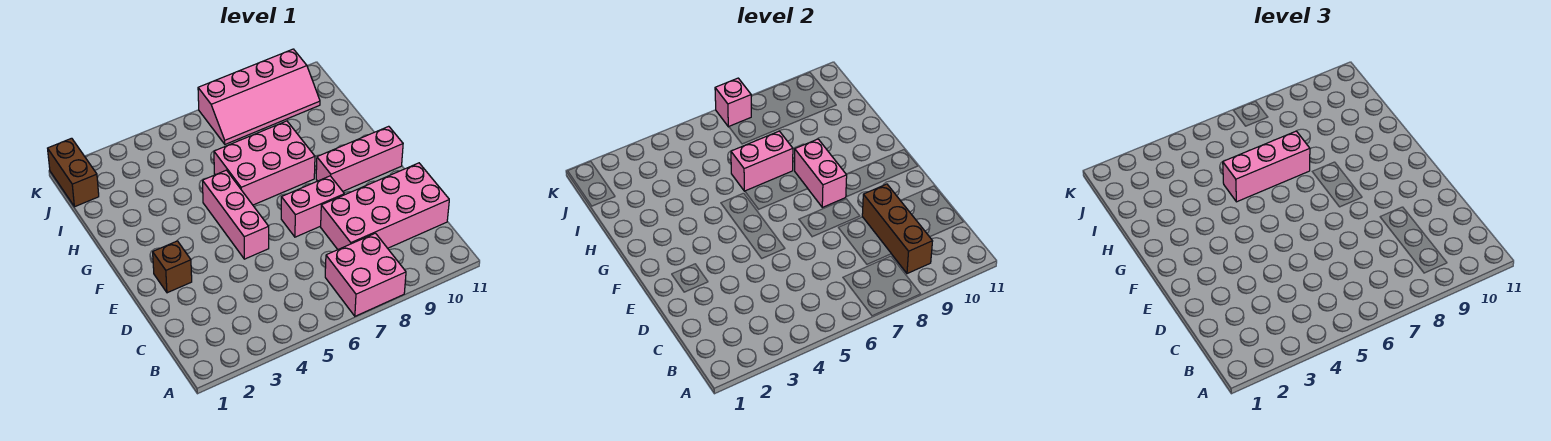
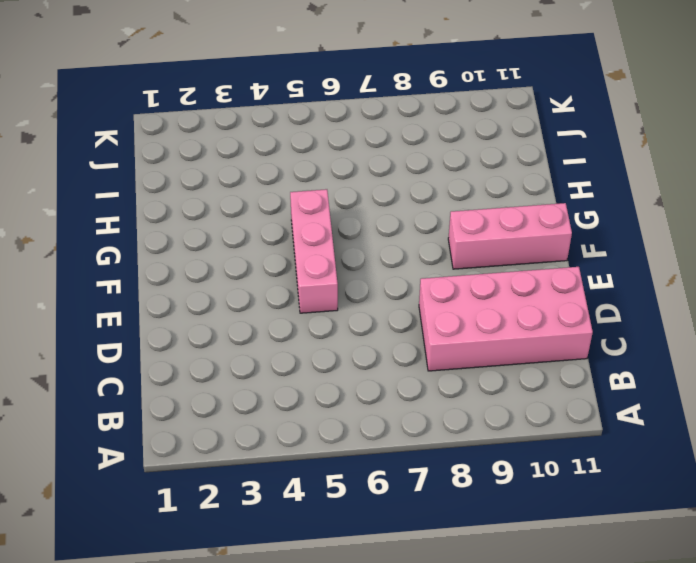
none -> pink brick A7:B8 level 1
none -> brown brick E2 level 1
none -> pink brick E7:E8 level 1

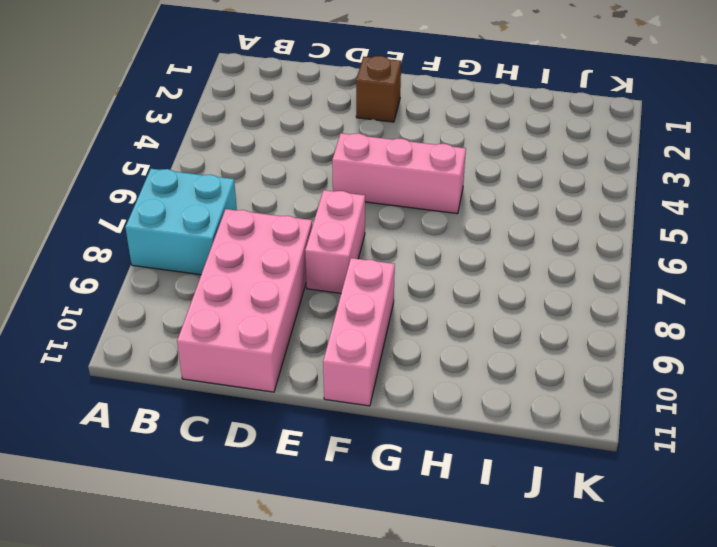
cyan brick A7:B8 level 1 -> pink brick A7:B8 level 1
none -> pink brick G6:H8 level 1
none -> brown brick J1:K1 level 1
none -> pink slope J7:K10 level 1 top K

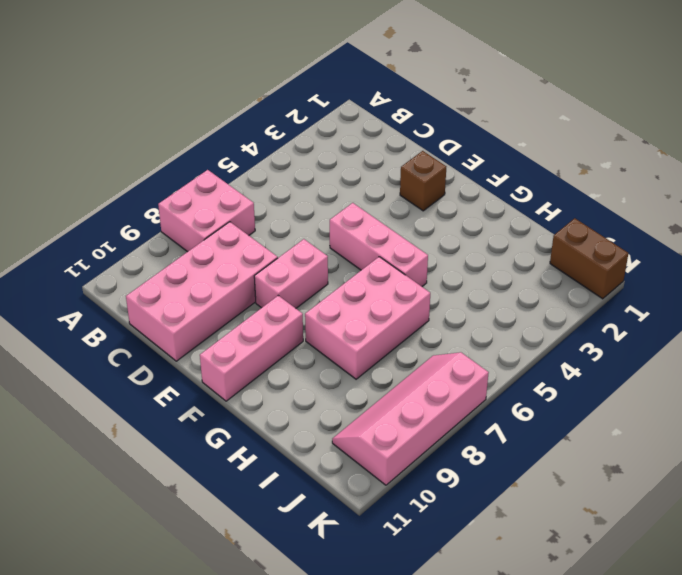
none -> brown brick B9:D9 level 2
none -> pink brick F8:G8 level 2
none -> pink brick H6:H7 level 2

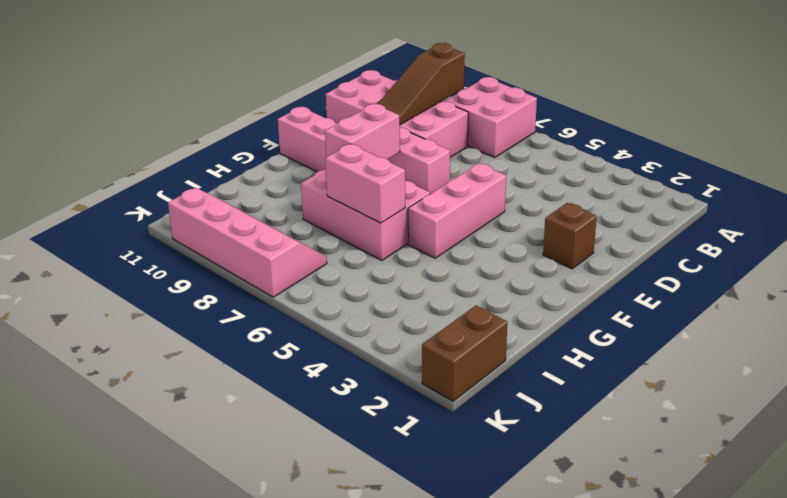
brown slope B9:D9 level 2 top B -> brown brick B9:D9 level 2
none -> pink brick K7 level 2
none -> pink brick H5:H7 level 3

